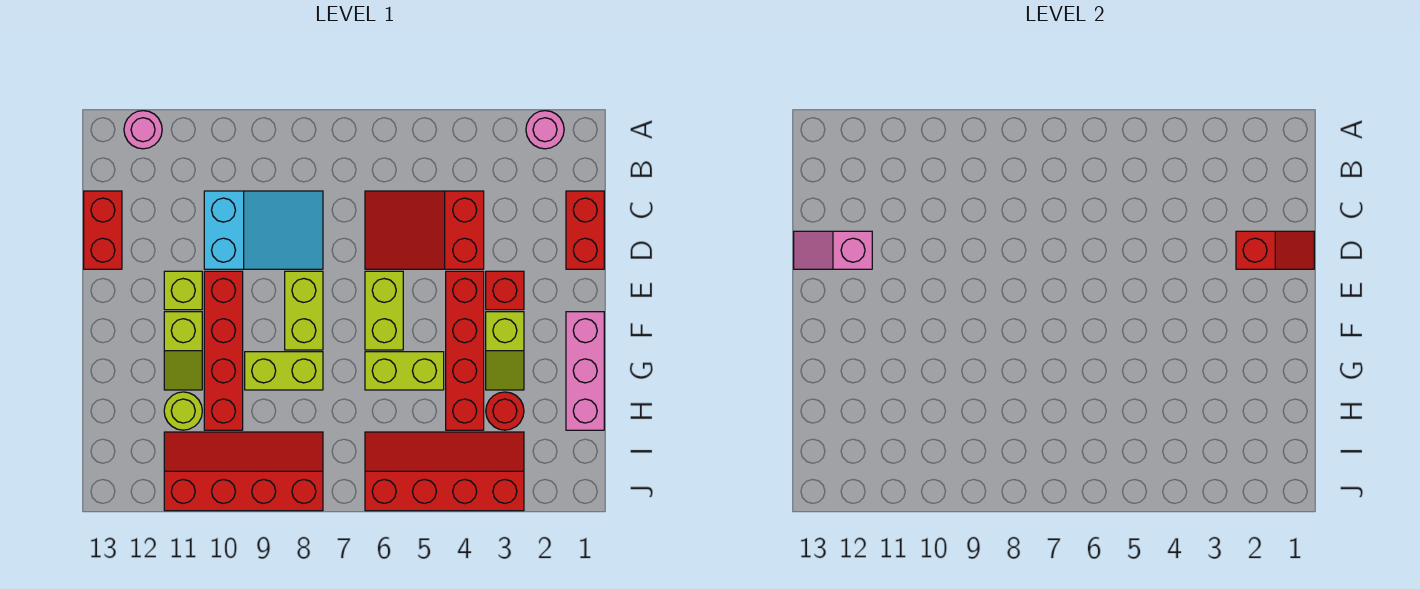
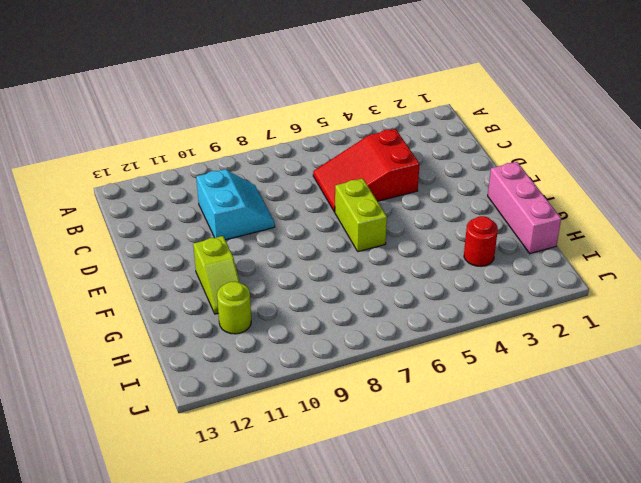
cyan slope C9:D10 level 1 top 10 -> cyan slope C8:D10 level 1 top 10
none -> pink round brick A2 level 1
none -> pink round brick A12 level 1
none -> red brick C1:D1 level 1

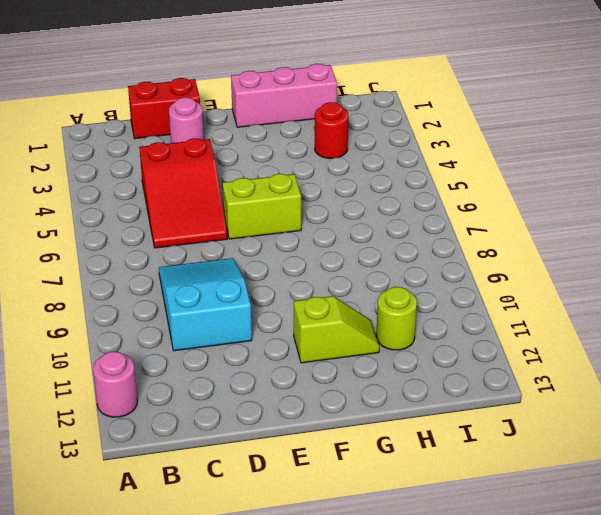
pink round brick D2 level 1 -> pink round brick A2 level 1
none -> red brick C13:D13 level 1
none -> red brick E3 level 1
none -> red brick E4:H4 level 1

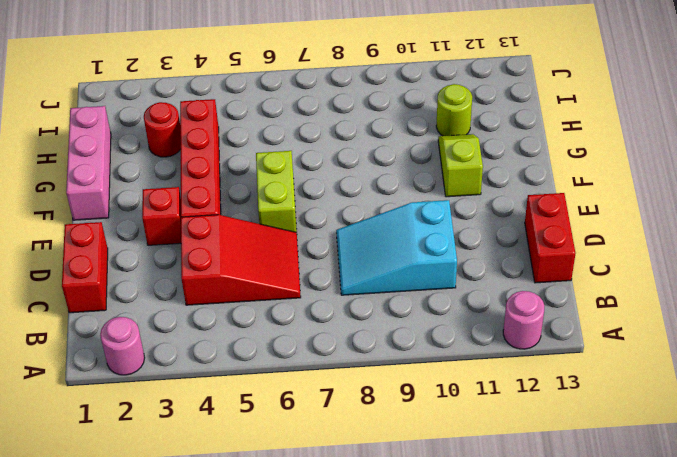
none -> lime brick E8:F8 level 1
none -> red brick E10:H10 level 1
none -> lime brick E11 level 1

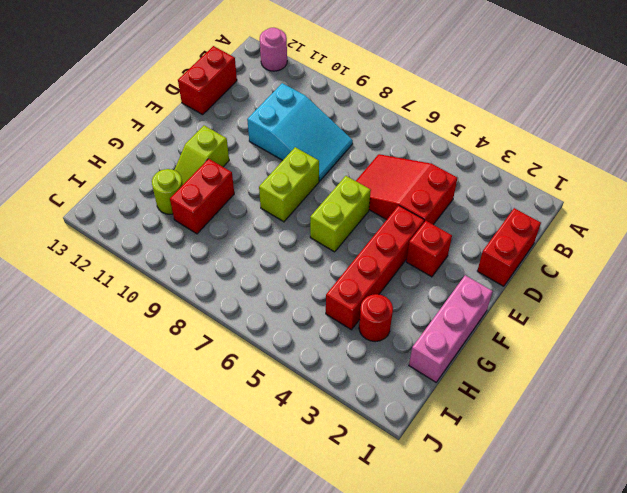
red brick G10:H10 level 1 -> red brick E10:H10 level 1
none -> pink round brick A2 level 1
none -> lime brick E11 level 1
none -> lime slope F3:G3 level 1 top F

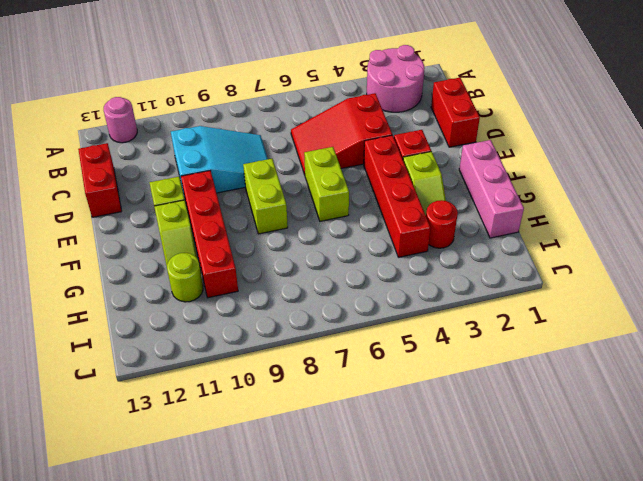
pink round brick A2:B3 level 1 -> pink round brick A2 level 1
none -> lime brick G5:G6 level 1
none -> lime brick G8:G9 level 1
none -> red slope I3:J6 level 1 top J

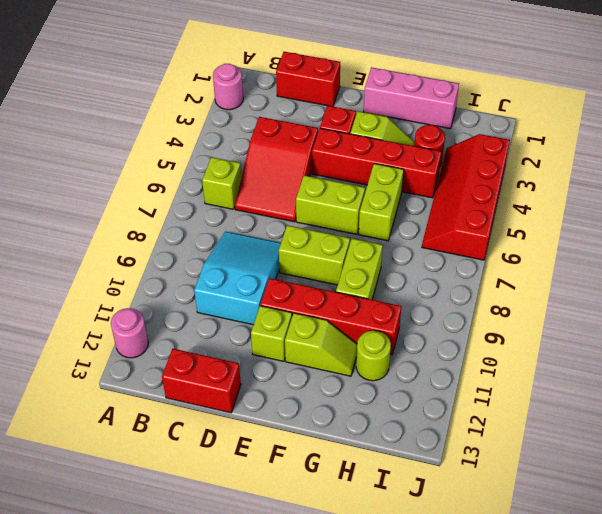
lime brick B6 level 1 -> none
none -> red slope I8:J11 level 1 top J
none -> red slope D1:D2 level 2 top 2
none -> pink slope D12:D13 level 2 top 12

